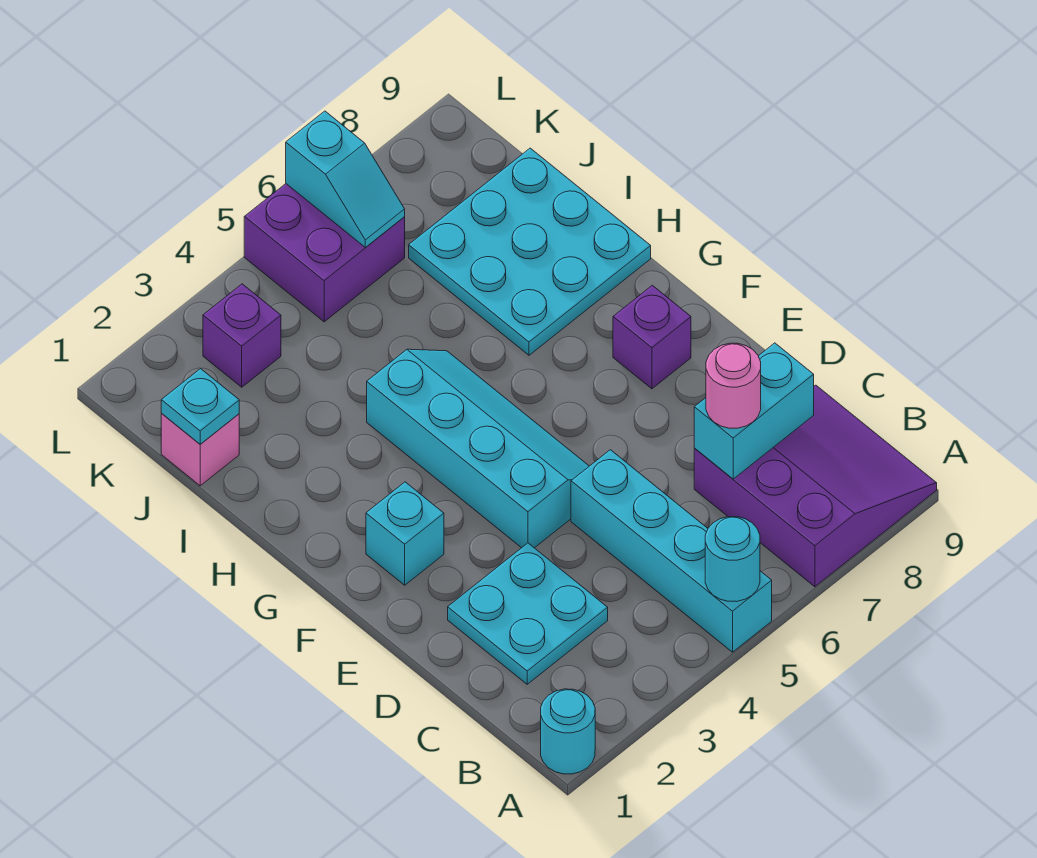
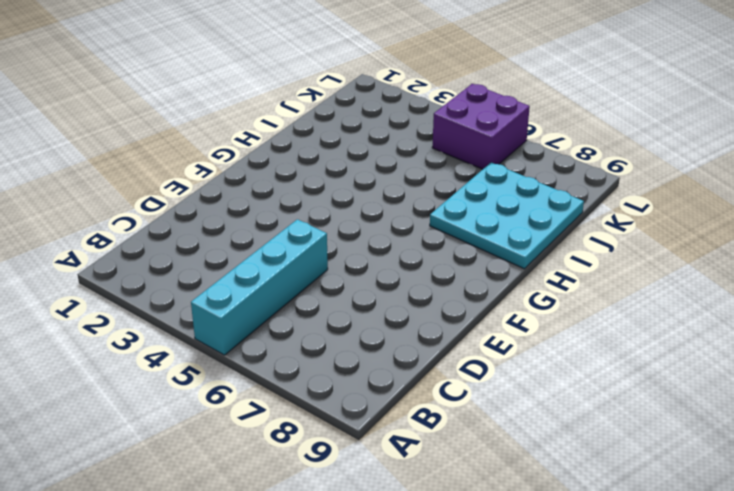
none -> cyan round brick A1 level 1
none -> purple slope A7:C9 level 1 top 7
none -> cyan plate C2:D3 level 1

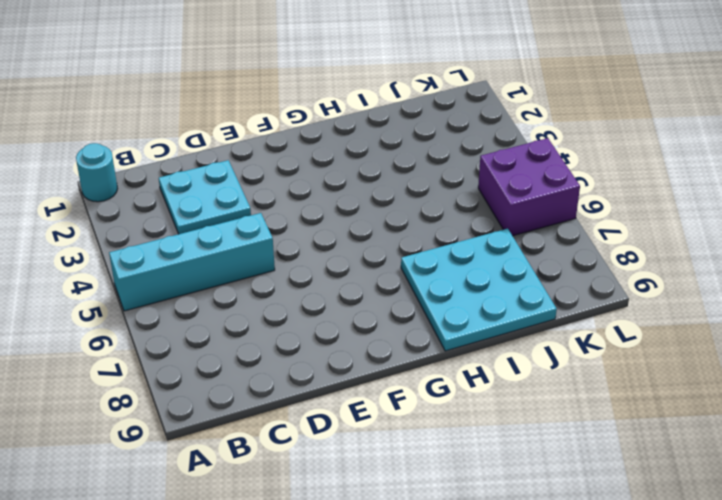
none -> purple slope A7:C9 level 1 top 7
none -> cyan slope E4:H5 level 1 top 4
none -> cyan brick F2 level 1

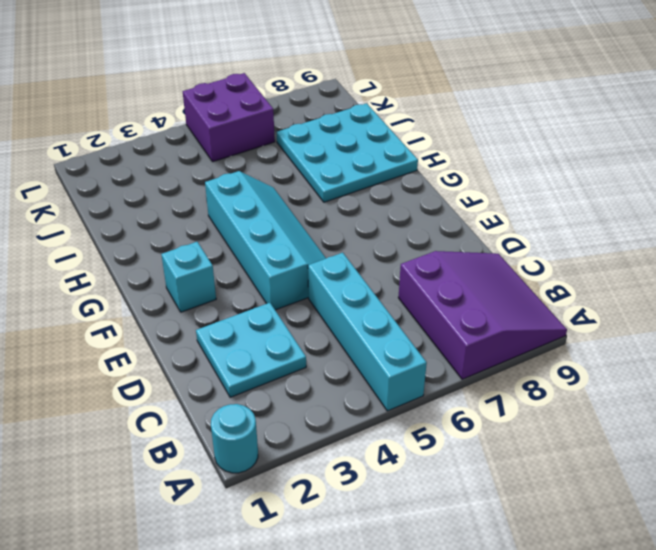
none -> purple brick F8 level 1
none -> pink brick J1 level 1
none -> purple brick K3 level 1

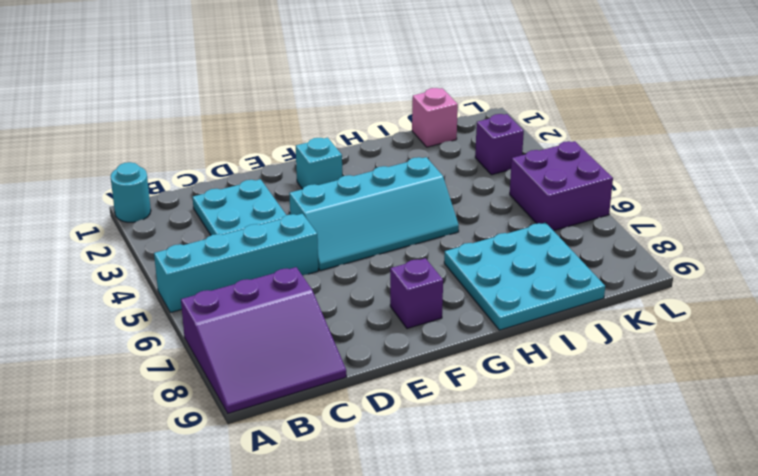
none -> cyan round brick A5 level 2
none -> cyan brick C7:C8 level 2
none -> cyan plate J1 level 2

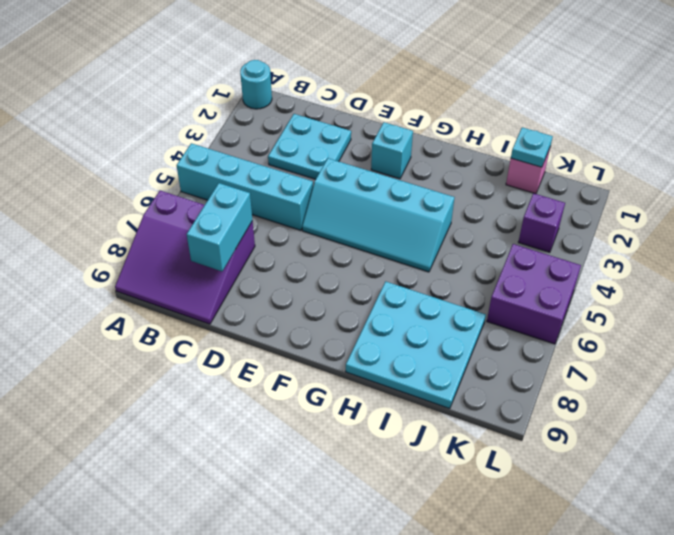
none -> purple brick F8 level 1
none -> cyan round brick A5 level 2
none -> cyan slope K6:L6 level 2 top L

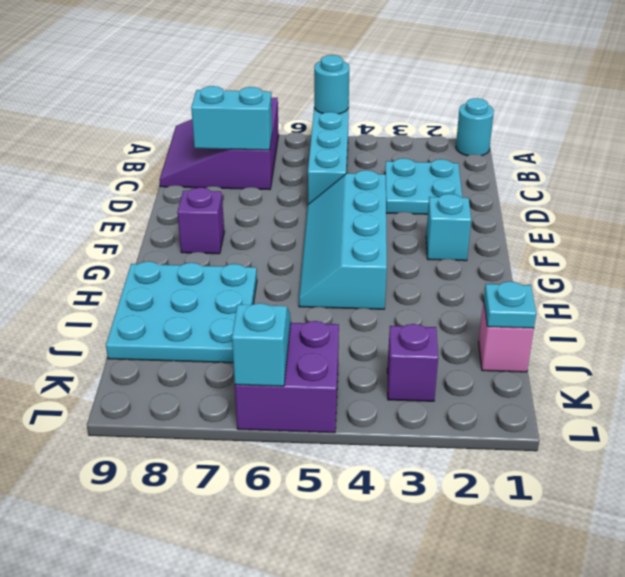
none -> pink round brick C7 level 3

